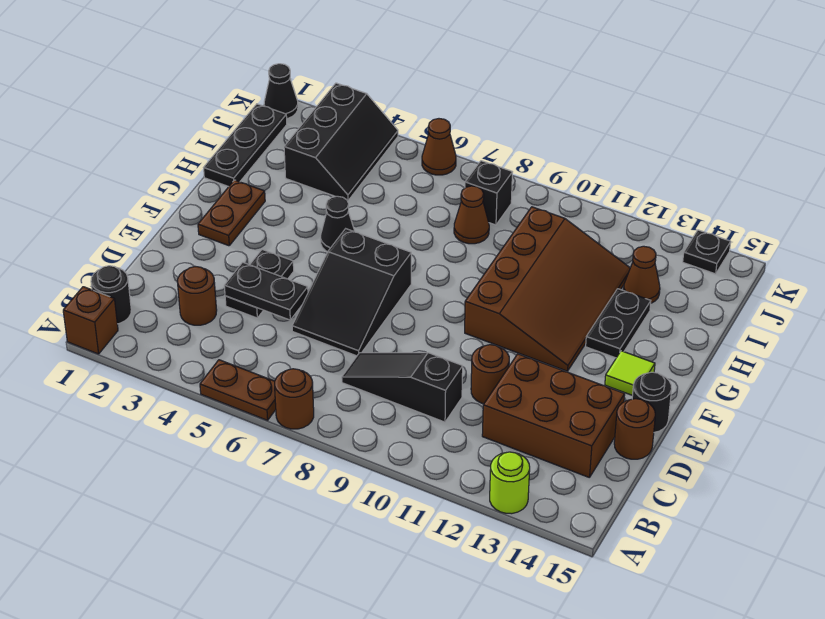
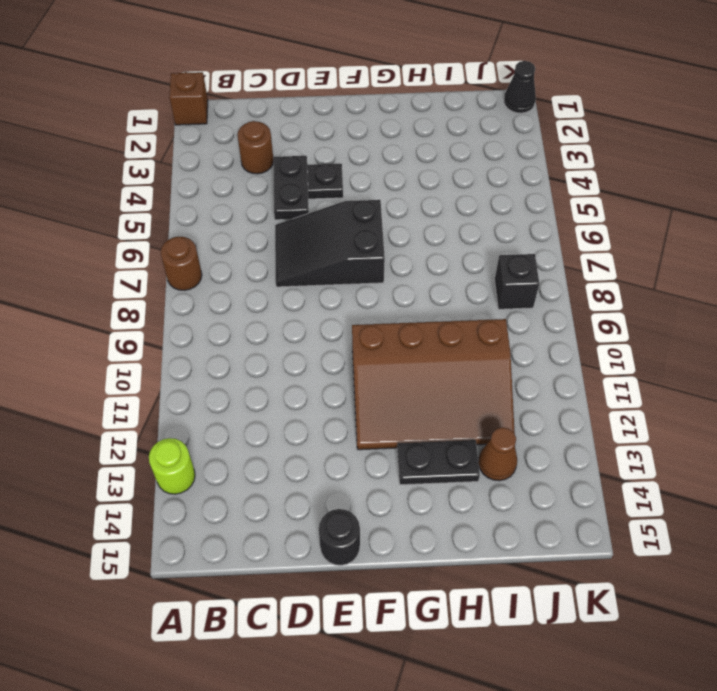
none -> brown plate A5:A6 level 1
none -> black round brick B1 level 1
none -> black slope C8:C10 level 1 top 10

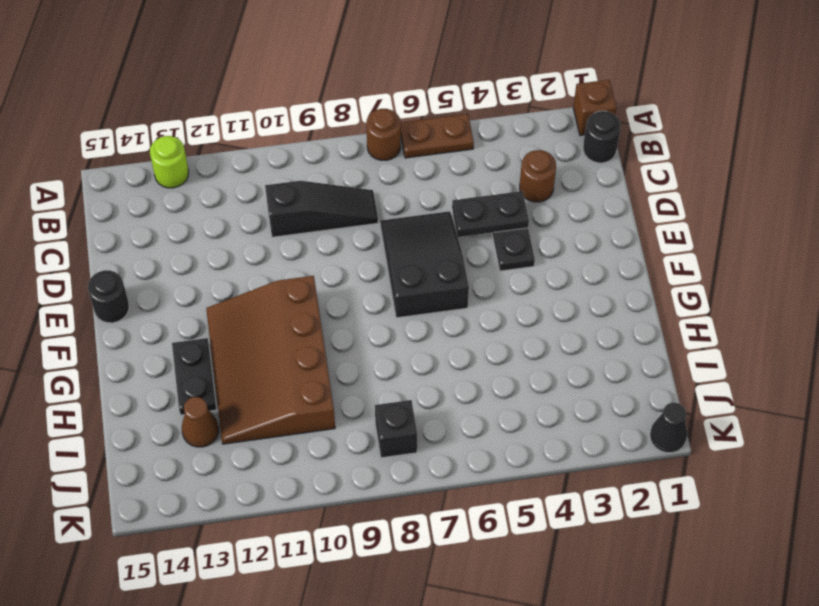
none -> brown brick C12:D14 level 1
none -> brown round brick D11 level 1
none -> brown round brick D15 level 1

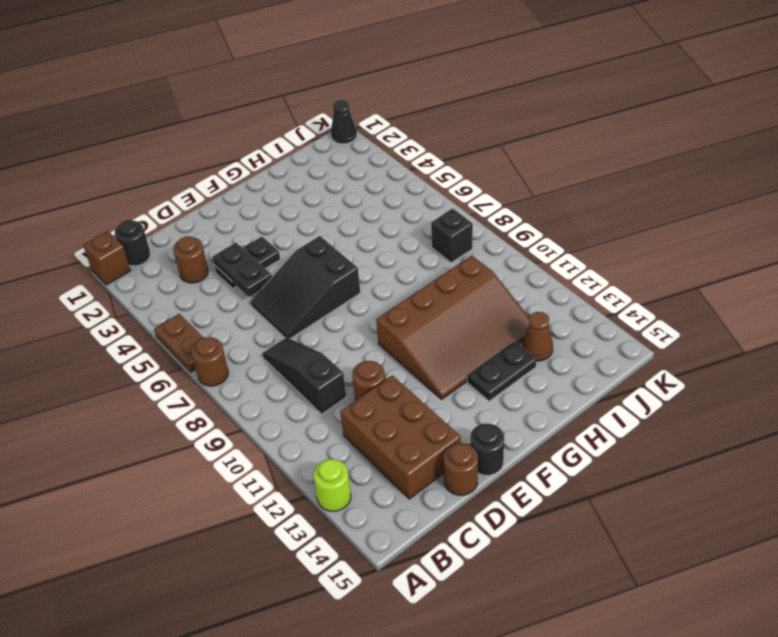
none -> brown plate F2:G2 level 1
none -> lime tile F14 level 1
none -> black cone G5 level 1

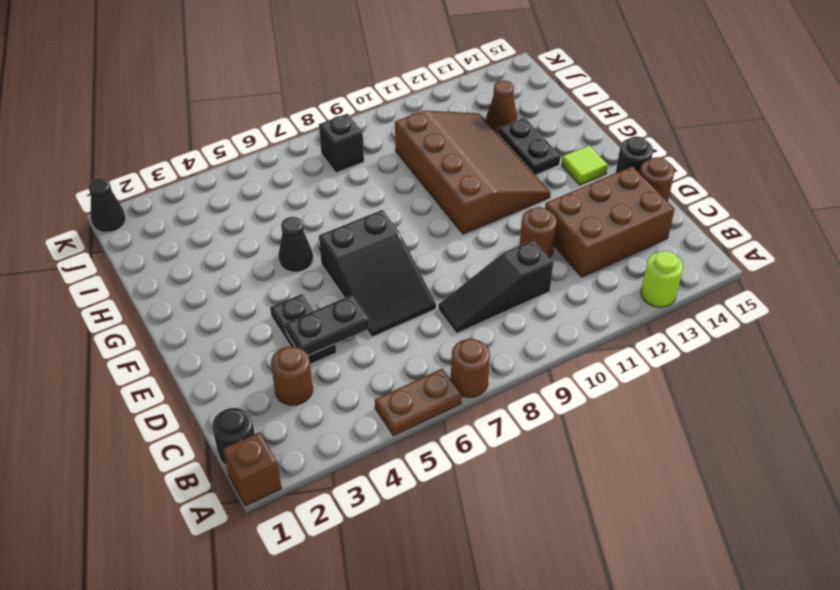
none -> brown plate F2:G2 level 1
none -> black plate H1:J1 level 1
none -> black slope I3:K4 level 1 top 3

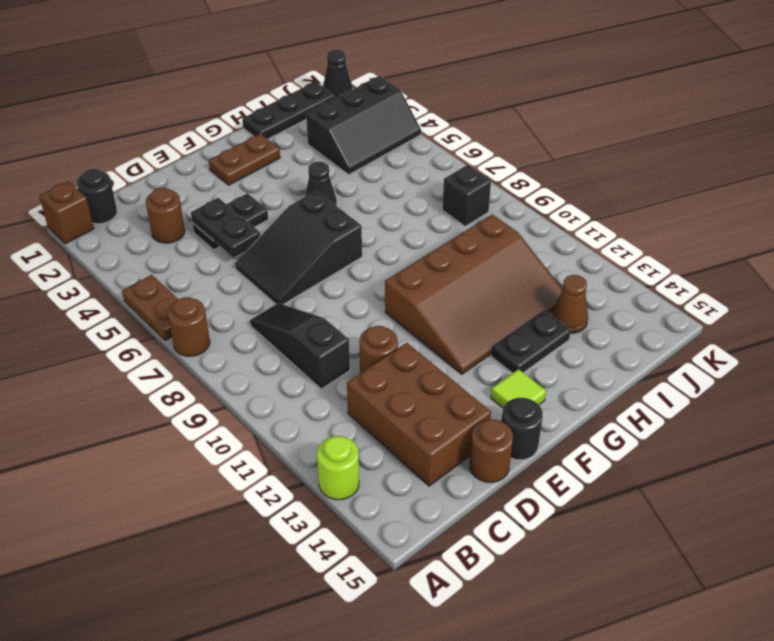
none -> brown cone I8 level 1
none -> brown cone K6 level 1
none -> black plate K14 level 1

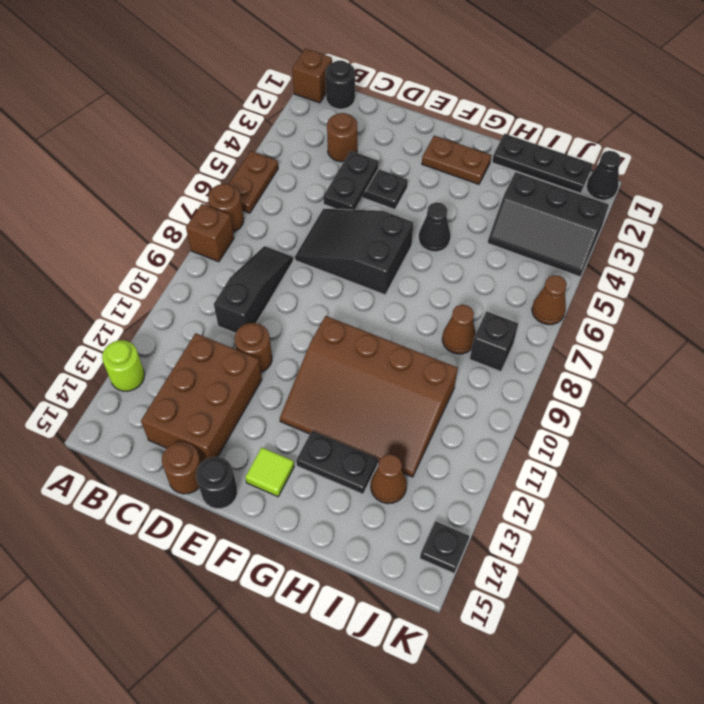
brown brick A8 level 1 -> none

